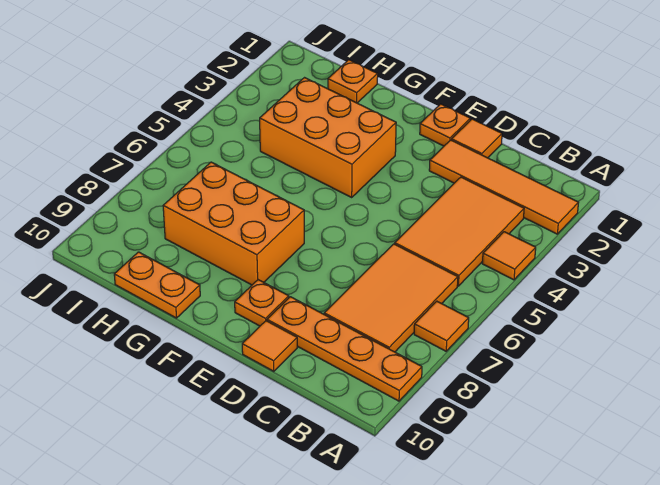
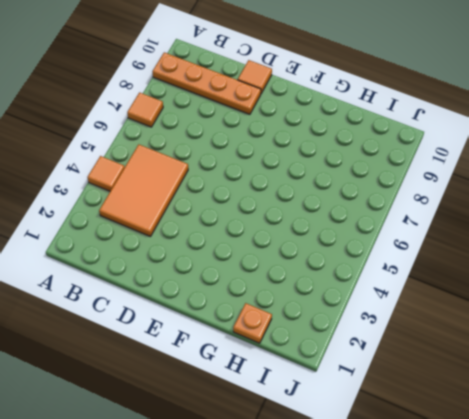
none -> orange tile A2:D2 level 1
none -> orange tile B6:C8 level 1
none -> orange tile D1 level 1

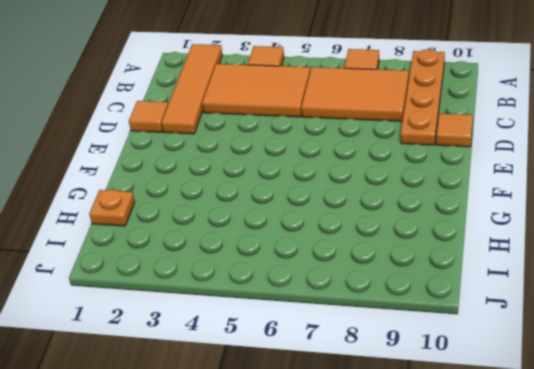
none -> orange plate E1 level 1
none -> orange plate E9 level 1
none -> orange brick F3:H4 level 1

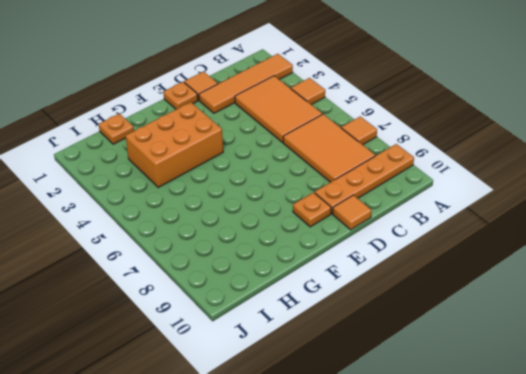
none -> orange brick F7:H8 level 1
none -> orange plate G10:H10 level 1

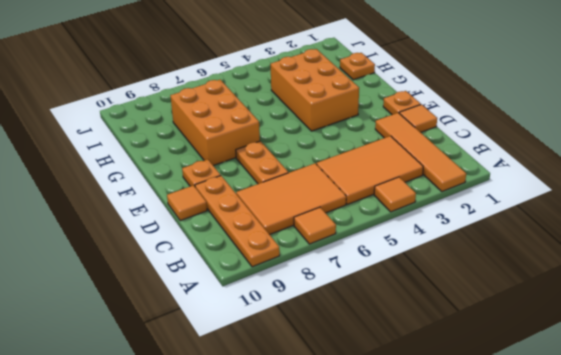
orange plate D7:E7 level 1 -> orange plate G10:H10 level 1

